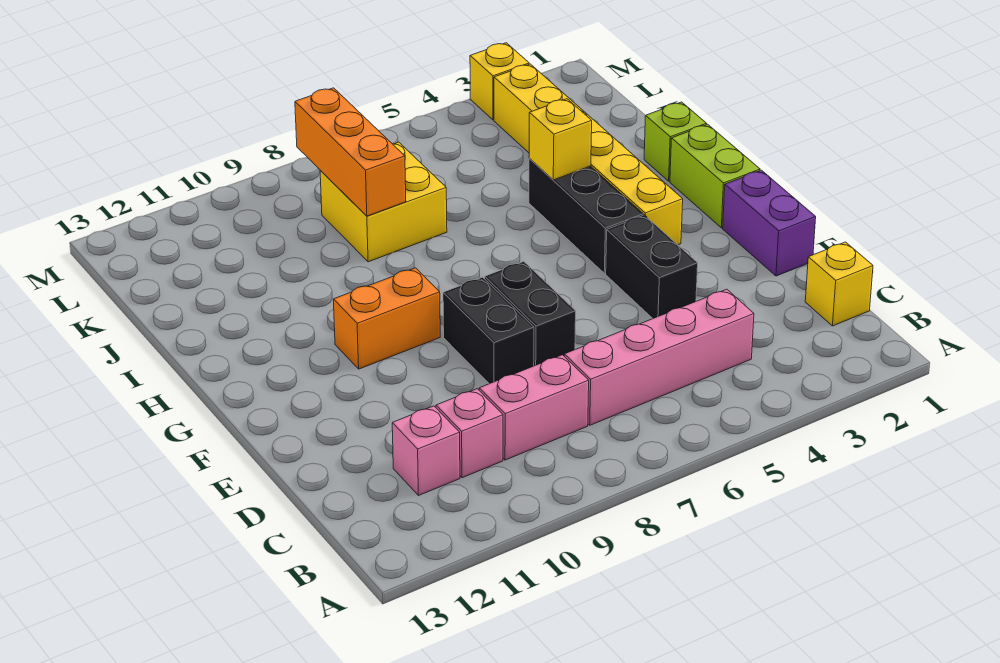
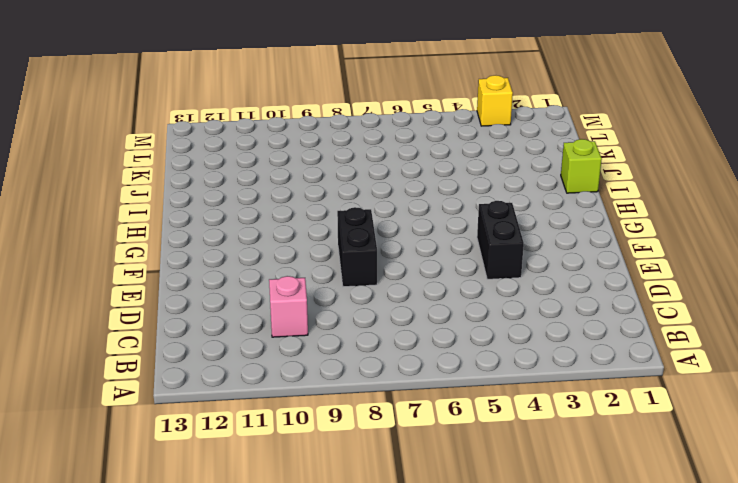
none -> yellow brick C1 level 1
none -> pink brick C4:C7 level 1
none -> pink brick C8:C9 level 1

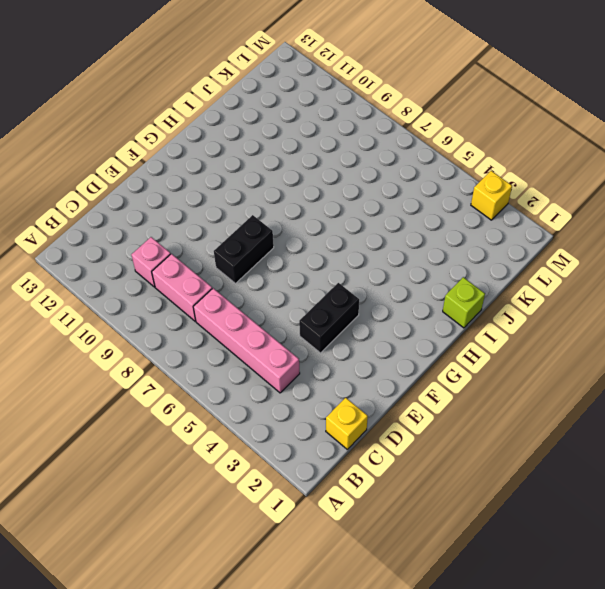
none -> pink brick C11 level 1
none -> purple brick E1:F1 level 1
none -> black brick E7:F7 level 1

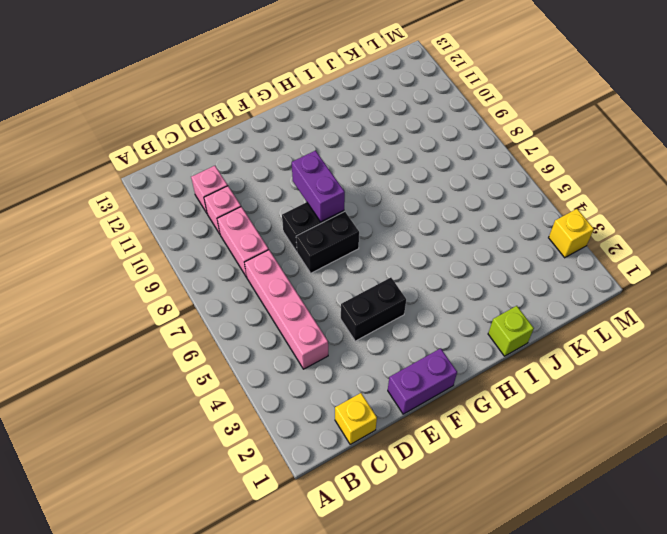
purple brick F8:F9 level 2 -> none
none -> lime brick G1:H1 level 1
none -> yellow brick G3:L3 level 1
none -> black brick G4:I4 level 1

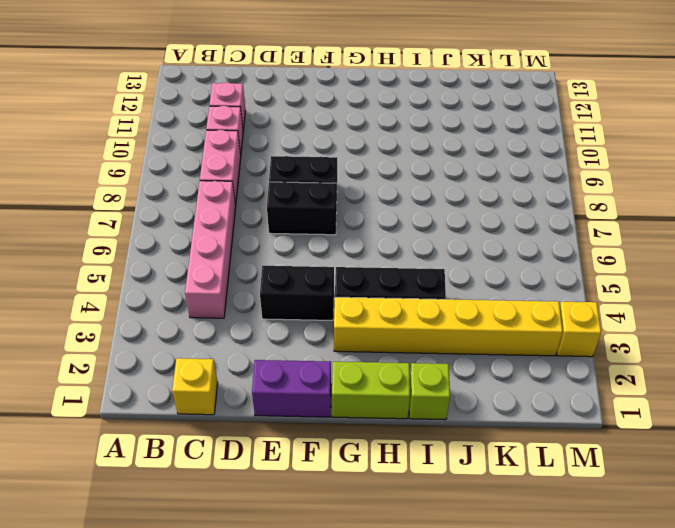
none -> orange brick G9:G10 level 1
none -> yellow brick J7:K8 level 1
none -> yellow brick I4 level 2

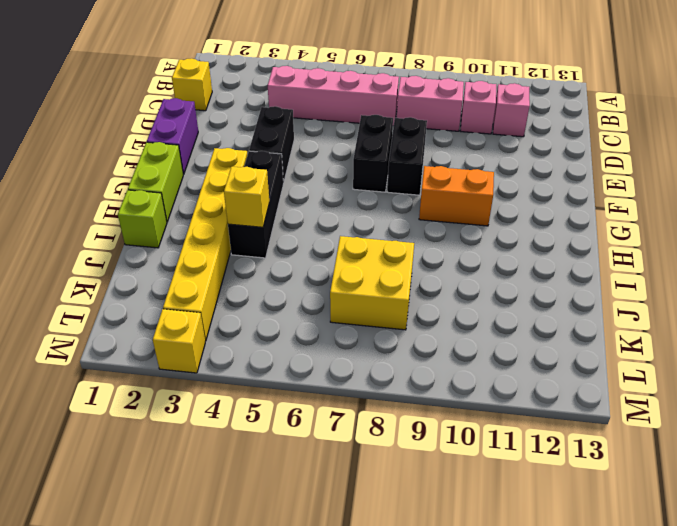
none -> orange brick J8:L8 level 2

